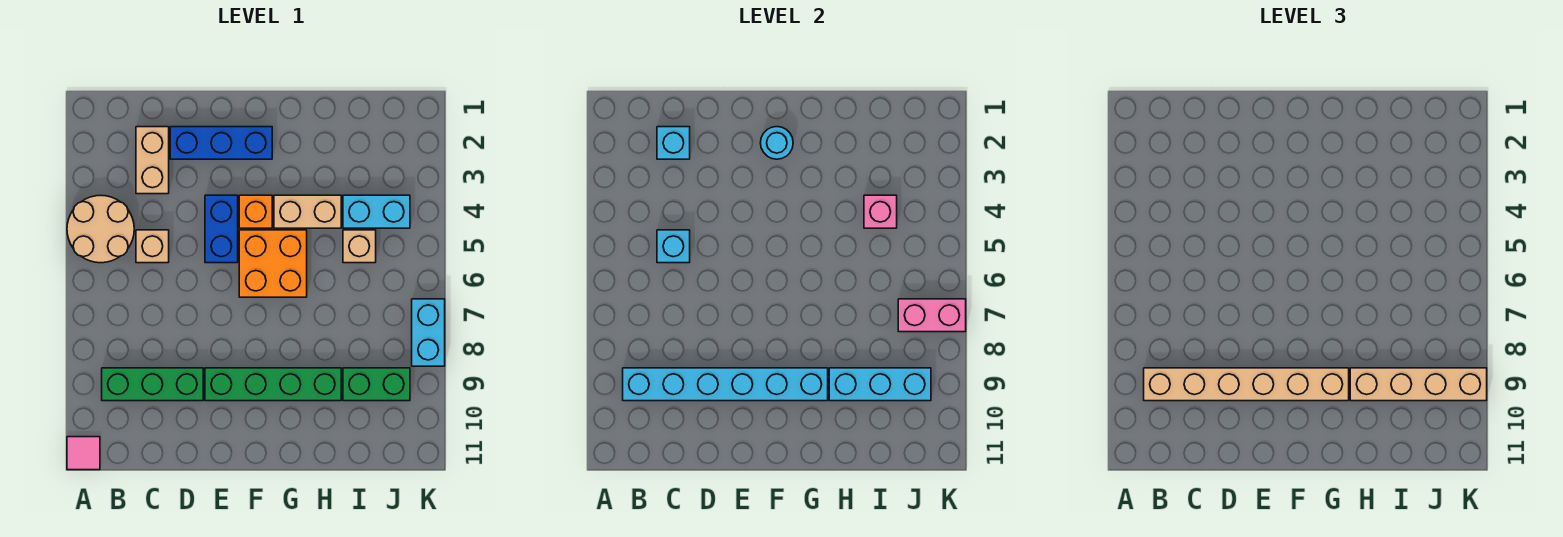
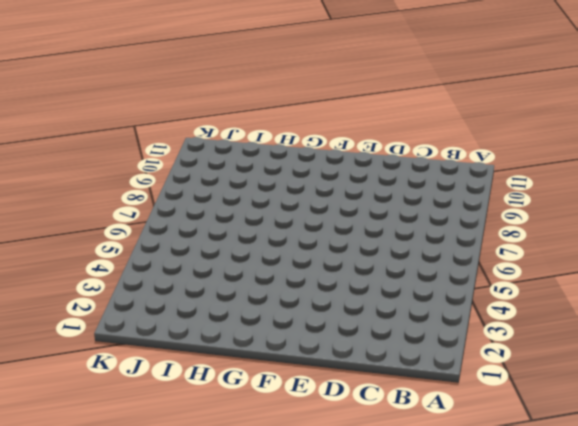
none -> tan round brick A4:B5 level 1
none -> pink tile A11 level 1
none -> green brick B9:D9 level 1

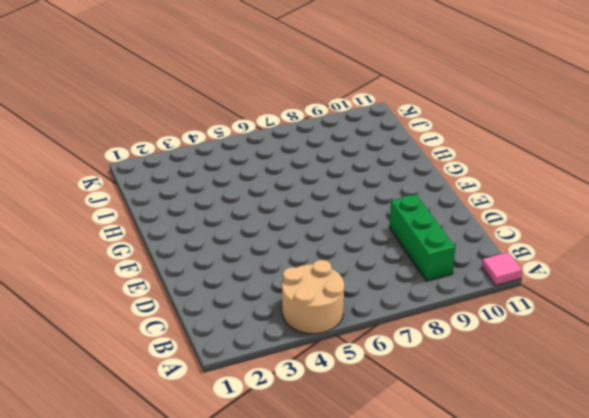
none -> tan brick C2:C3 level 1
none -> tan brick C5 level 1
none -> blue brick D2:F2 level 1

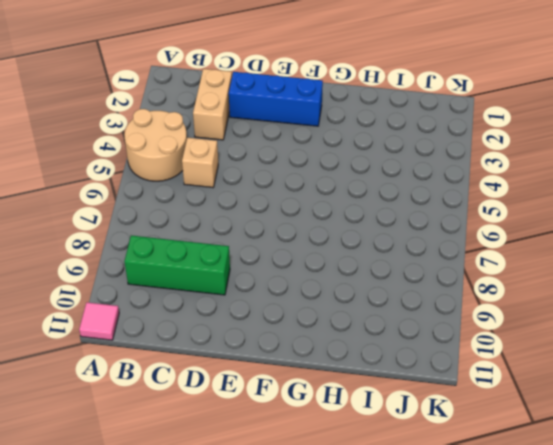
none -> blue brick E4:E5 level 1
none -> green brick E9:H9 level 1
none -> orange brick F4 level 1

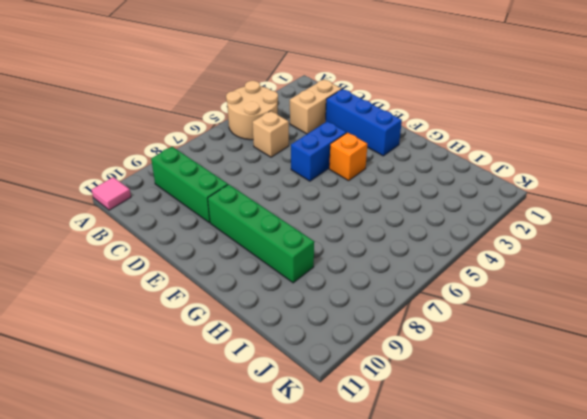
none -> orange brick F5:G6 level 1
none -> tan brick G4:H4 level 1
none -> cyan brick I4:J4 level 1

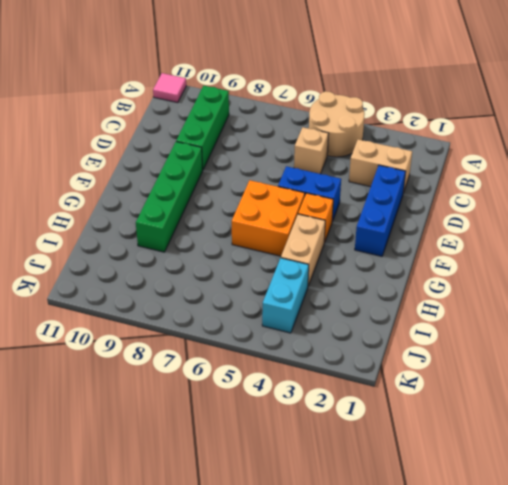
none -> tan brick I5 level 1
none -> green brick I9:J9 level 1
none -> cyan brick K7:K8 level 1

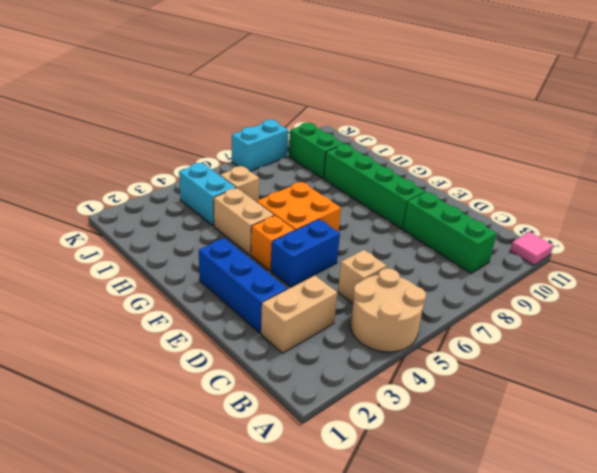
none -> cyan brick B9:G9 level 2
none -> cyan brick C2 level 2
none -> cyan brick C5 level 2

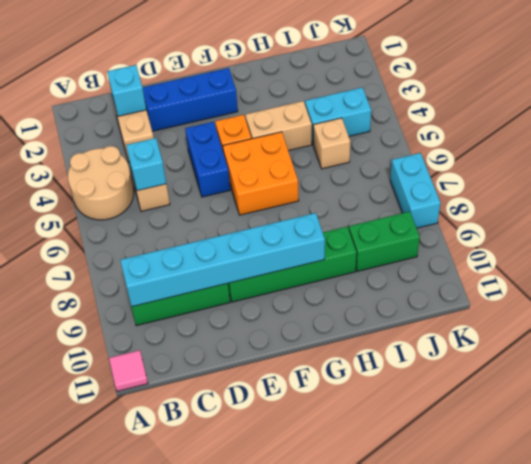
none -> cyan round brick F2 level 2
none -> cyan brick H9:J9 level 2
none -> pink brick I4 level 2

